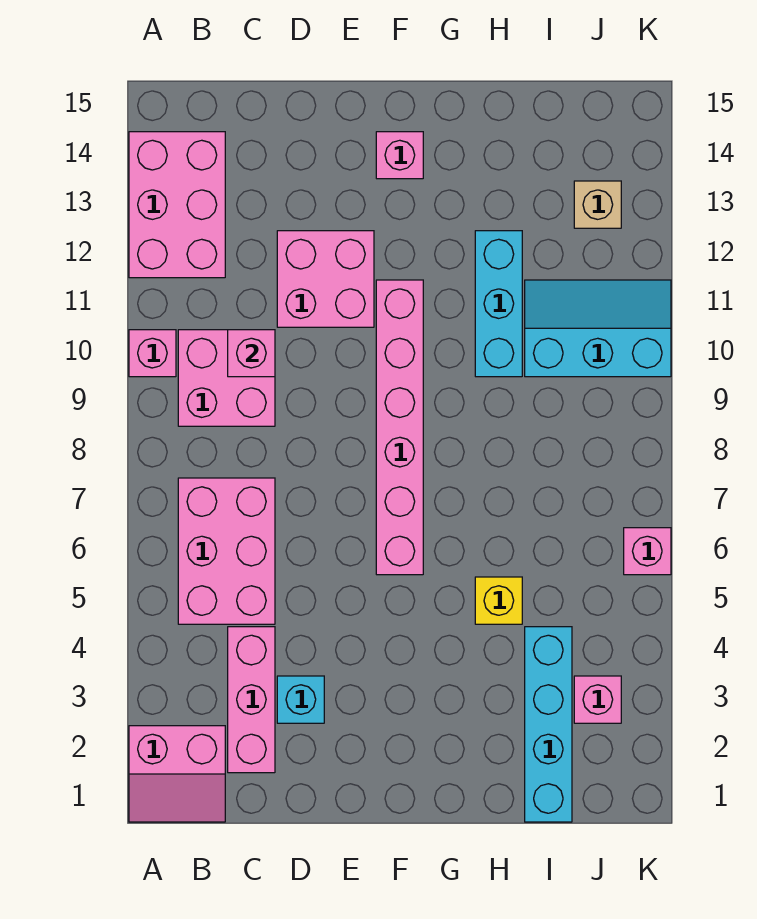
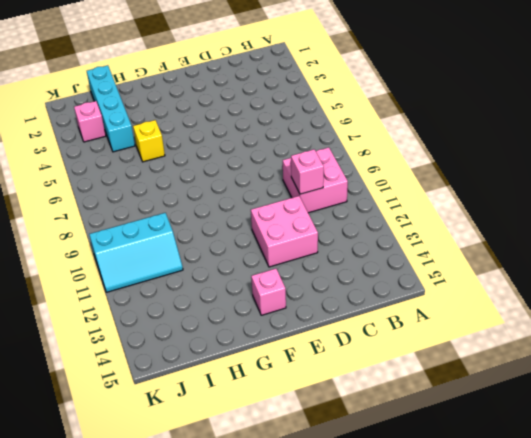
none -> pink slope A1:B2 level 1 top 2
none -> pink brick A10 level 1
none -> pink brick A12:B14 level 1

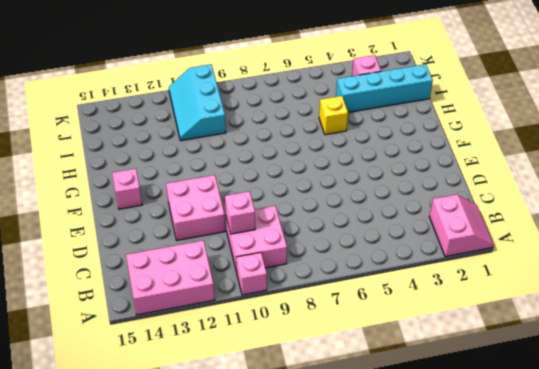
none -> pink brick B5:C7 level 1
none -> pink brick C2:C4 level 1
none -> cyan brick D3 level 1

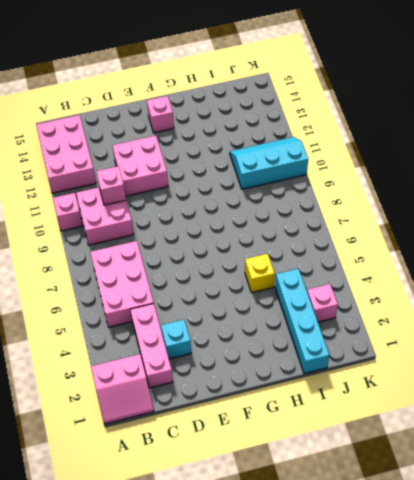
none -> pink brick F6:F11 level 1
none -> cyan brick H10:H12 level 1
none -> tan brick J13 level 1

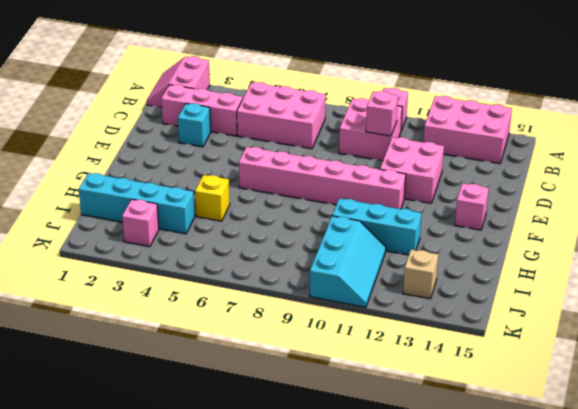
none -> pink brick K6 level 1

